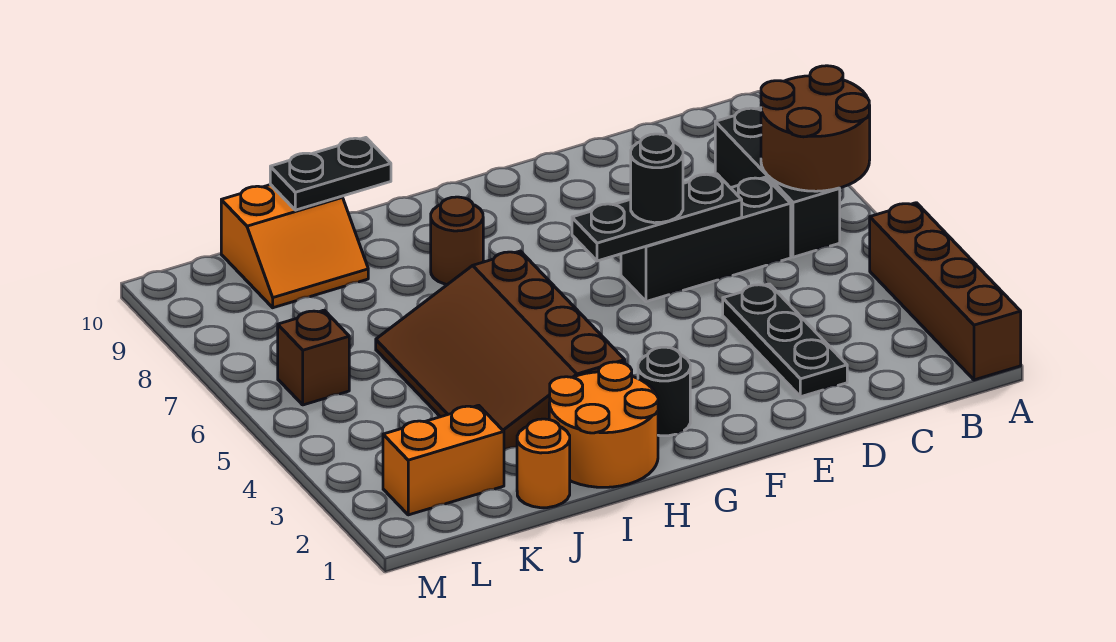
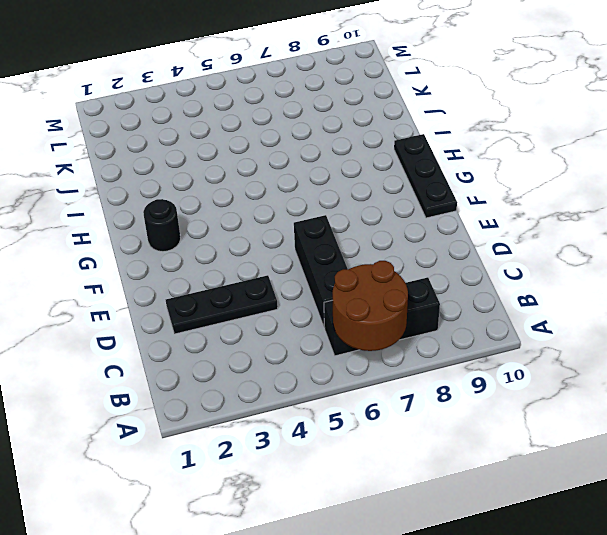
black plate F10:H10 level 1 -> black plate D6:F6 level 2
none -> brown brick A1:A4 level 1
none -> orange round brick H1:I2 level 1
none -> brown slope H3:J6 level 1 top H

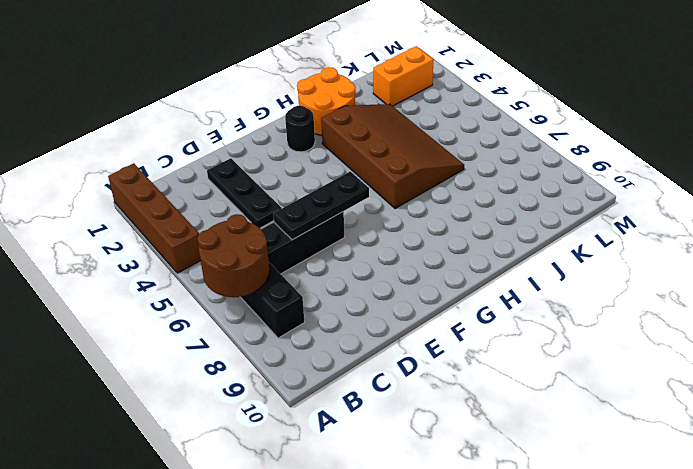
none -> brown round brick H8 level 1
none -> orange round brick J1 level 1
none -> orange slope J9:K10 level 1 top 10

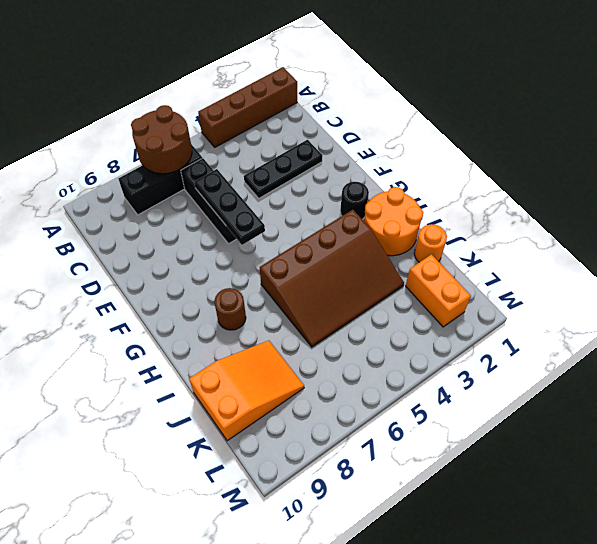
orange slope J8:K10 level 1 top 10 -> orange slope J9:K10 level 1 top 10
none -> brown brick L6 level 1
none -> black plate I10:J10 level 2
none -> black round brick E6 level 3

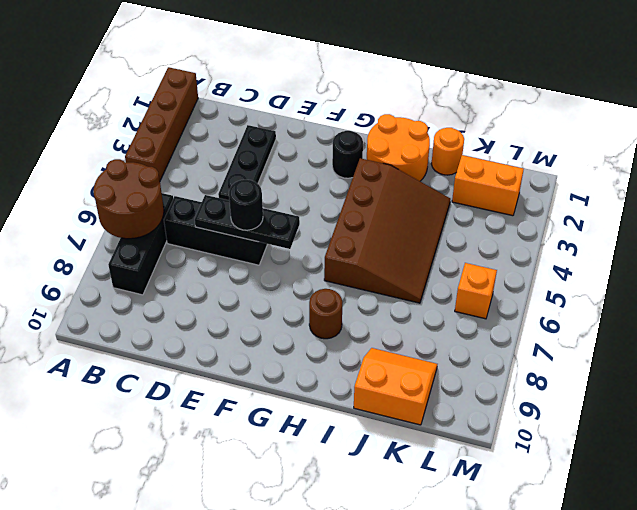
orange brick L6 level 1 -> brown brick L6 level 1
none -> black plate I10:J10 level 2

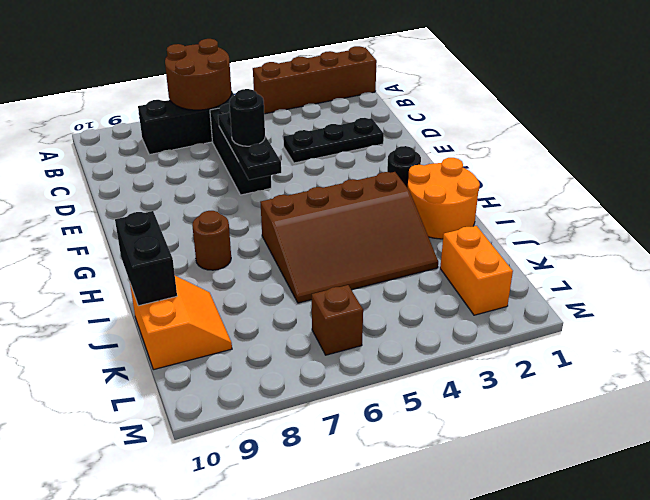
black brick I10:J10 level 2 -> black plate I10:J10 level 2
none -> orange round brick J1 level 1

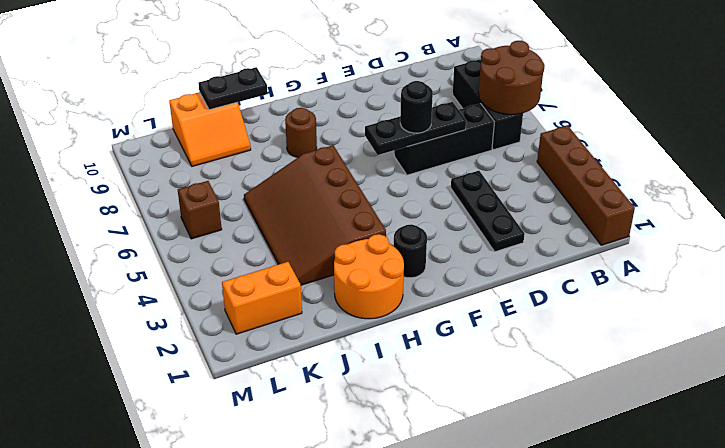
none -> orange round brick J1 level 1

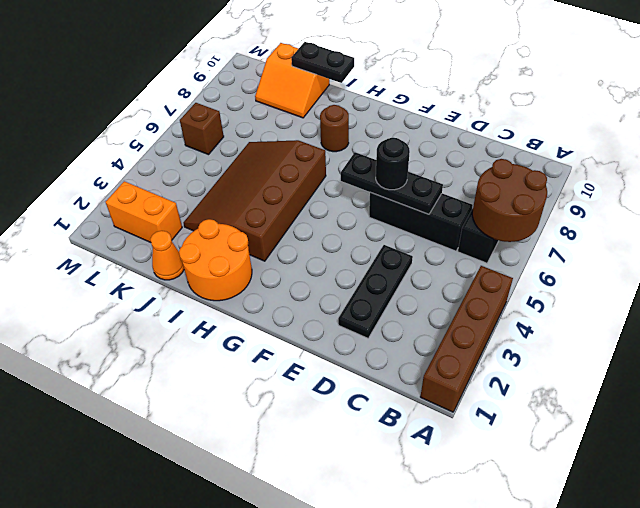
orange cone J1 level 1 -> orange round brick J1 level 1
none -> black round brick G2 level 1

